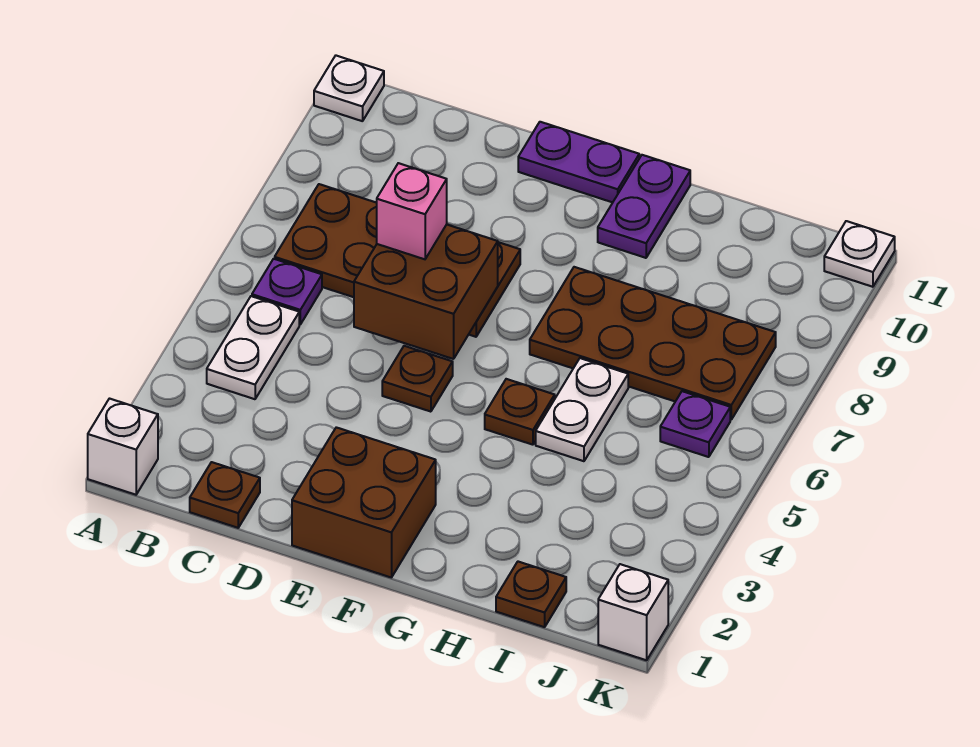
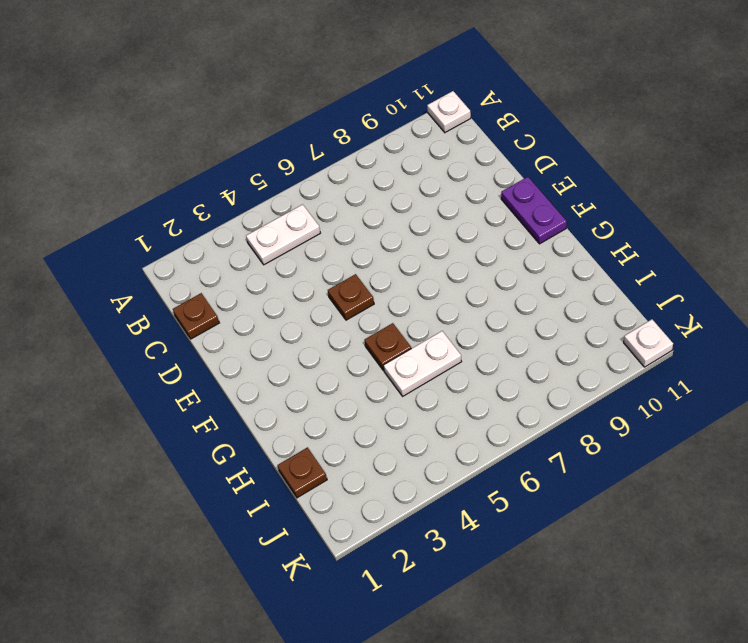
none -> white brick A1 level 1
none -> purple plate B6 level 1
none -> brown plate B7:E8 level 1

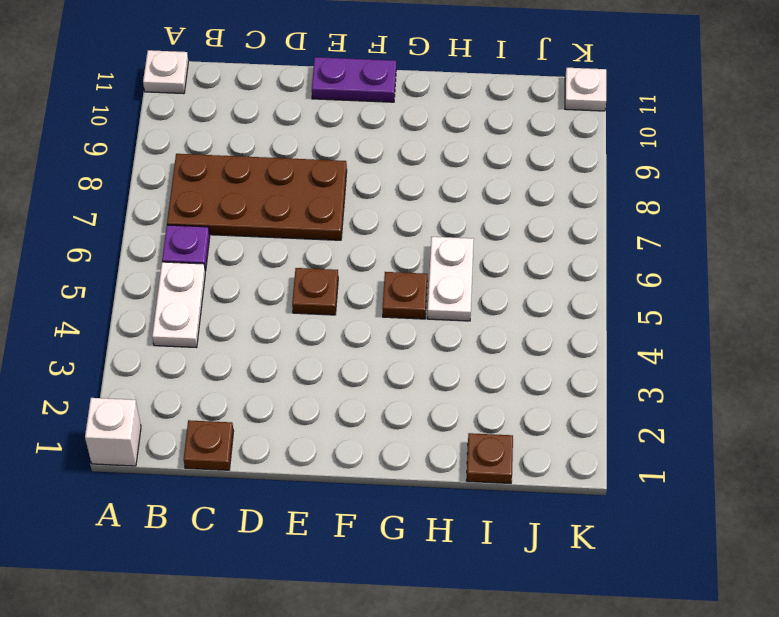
none -> brown brick E1:F2 level 1
none -> brown plate G7:J8 level 1
none -> purple plate G10:G11 level 1

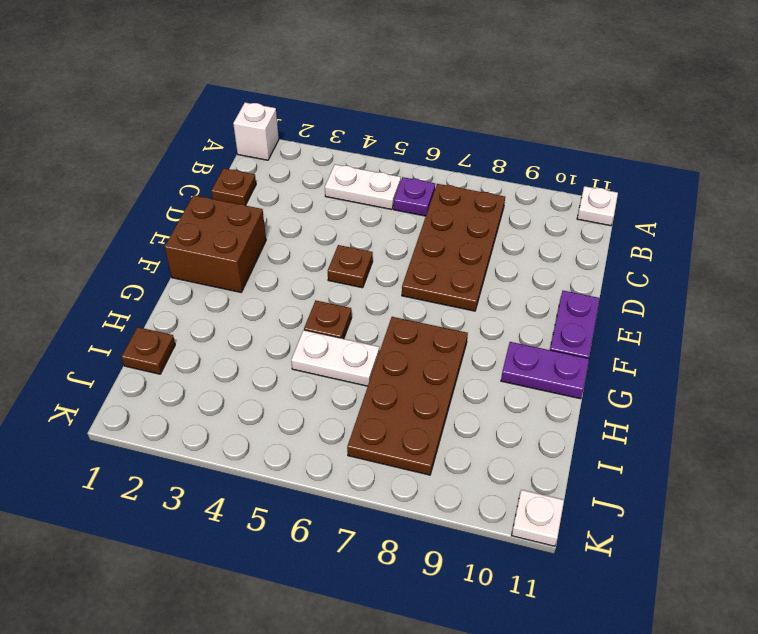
none -> purple plate J6 level 1
none -> white brick K1 level 1
none -> brown brick D6:E7 level 2

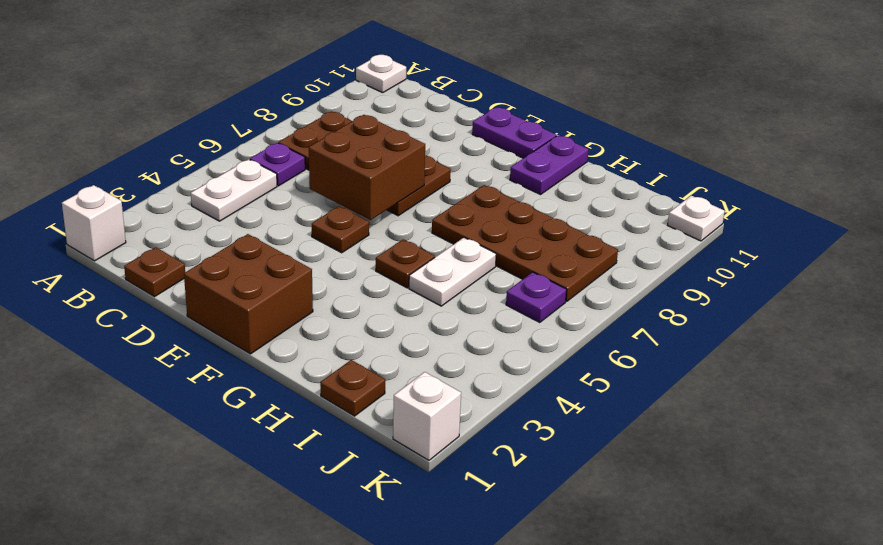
none -> pink brick D7 level 3

